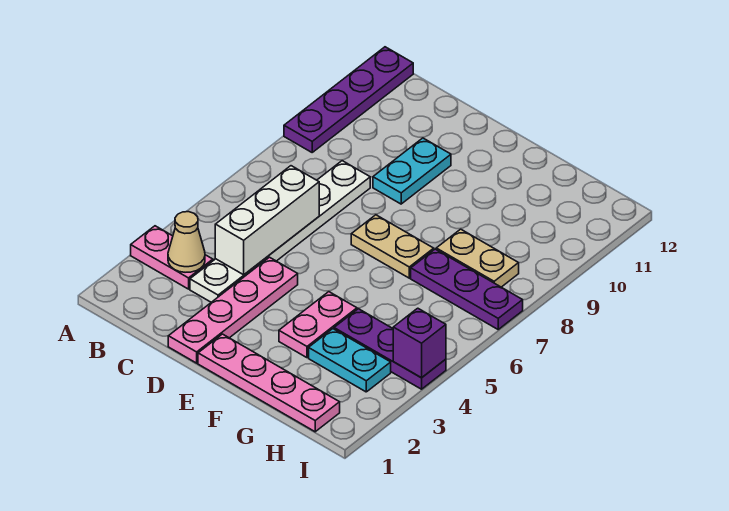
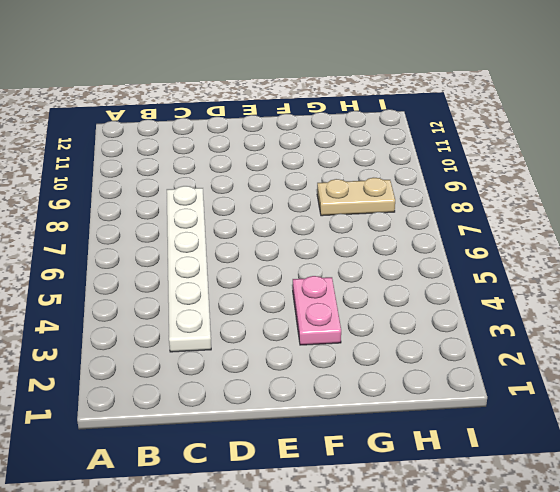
none -> pink plate A3:B3 level 1
none -> purple plate A9:A12 level 1
none -> pink plate D1:D4 level 1

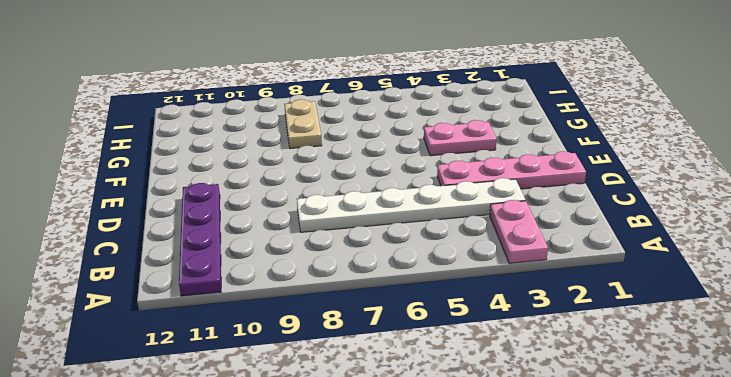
purple plate A11:D11 level 1 -> purple plate A9:A12 level 1
none -> cyan plate D9:D10 level 1
none -> pink plate E1:H1 level 1
none -> tan plate E7:F7 level 1

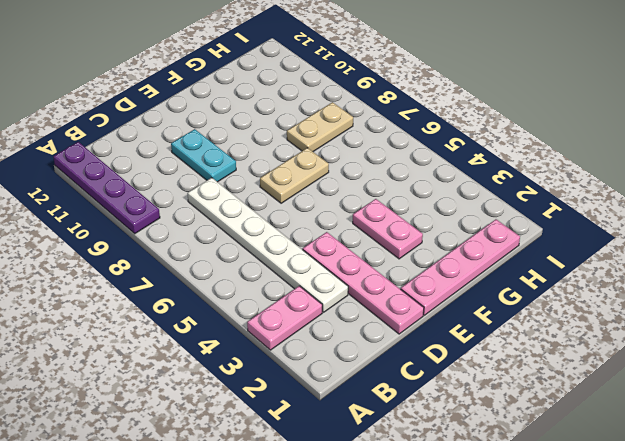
none -> cyan plate G3:H3 level 1
none -> purple plate G4:I4 level 1
none -> purple plate G7:I7 level 1

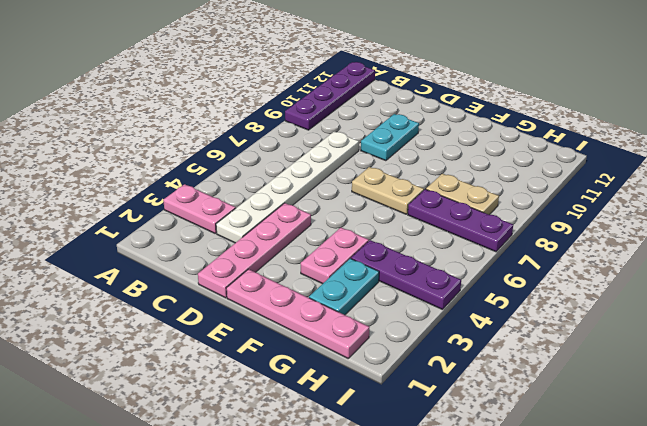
cyan plate G2:G3 level 1 -> cyan plate G3:H3 level 1
none -> tan cone B3 level 2
none -> white brick C4:C6 level 2
none -> purple brick I4 level 2

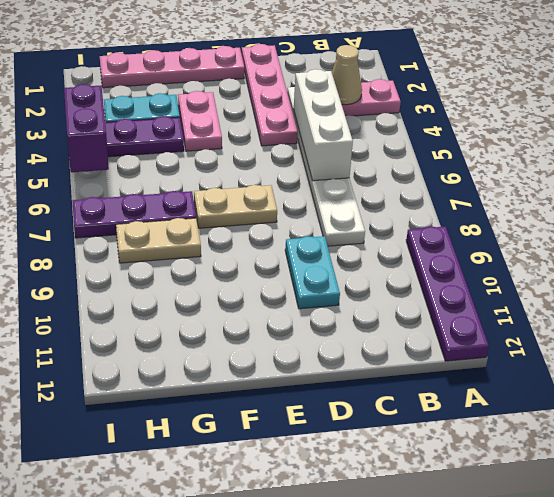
purple brick I4:I5 level 2 -> purple brick I4 level 2

